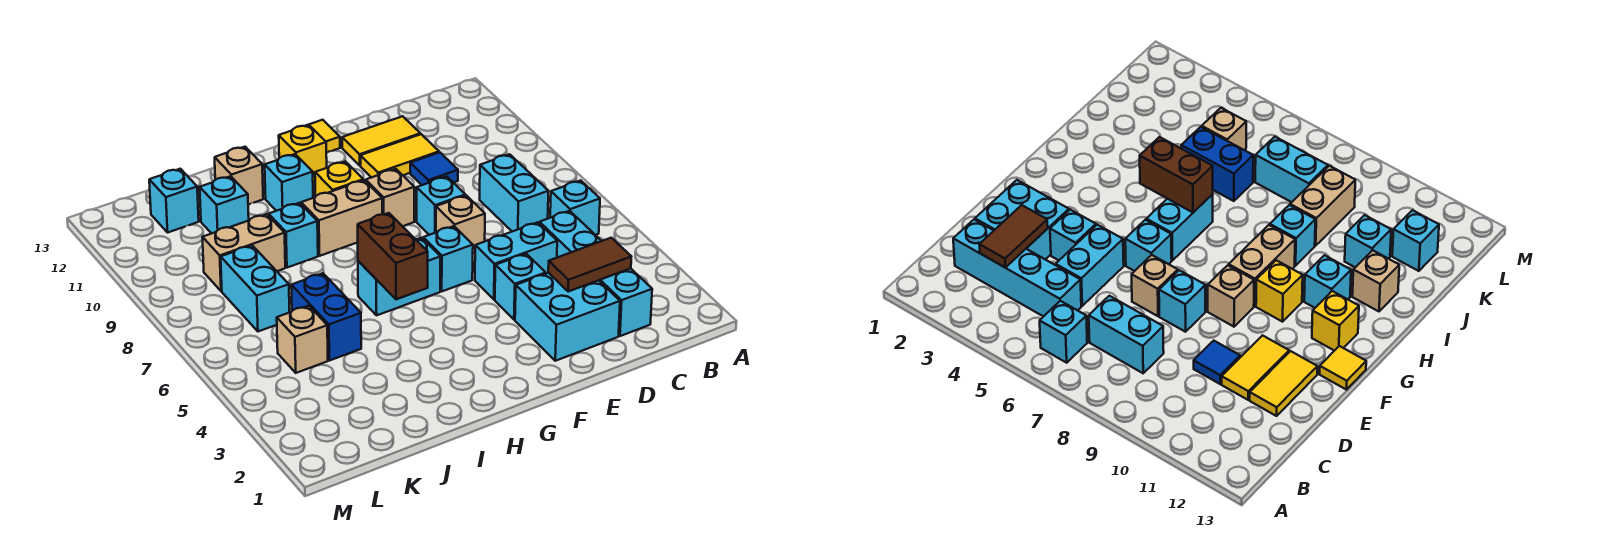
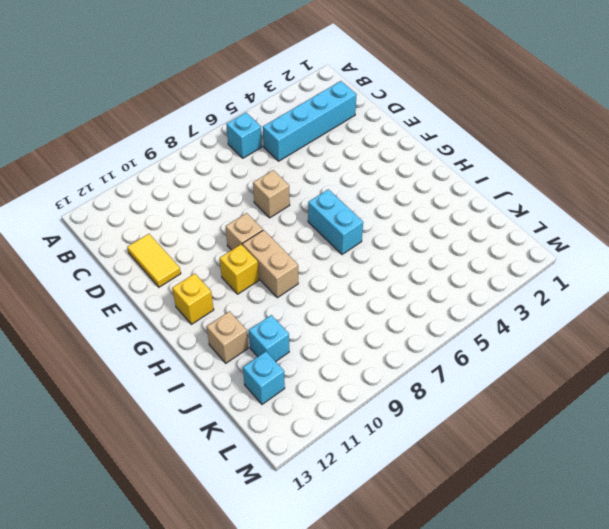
none -> cyan brick C7:C8 level 1
none -> cyan brick D2:E3 level 1
none -> cyan brick D5:E5 level 1

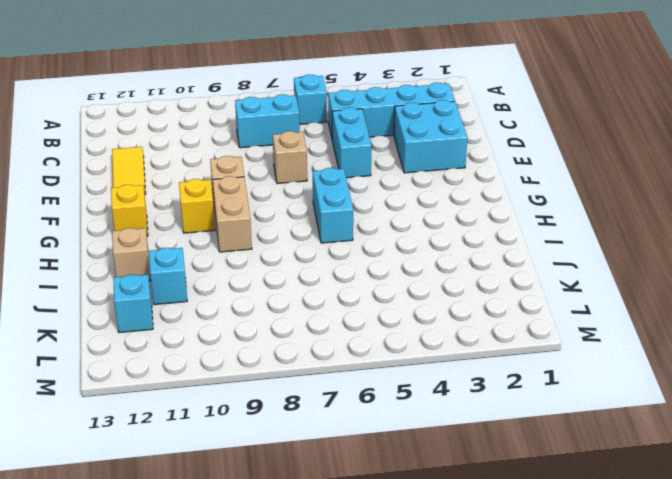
none -> blue tile D10 level 1
none -> yellow tile D11:E11 level 1
none -> cyan brick E4 level 1

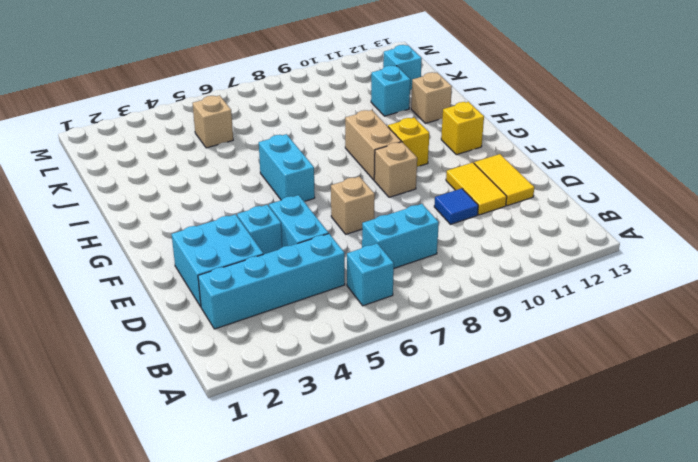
none -> cyan brick E8 level 1
none -> cyan brick F6 level 1
none -> yellow tile F13 level 1

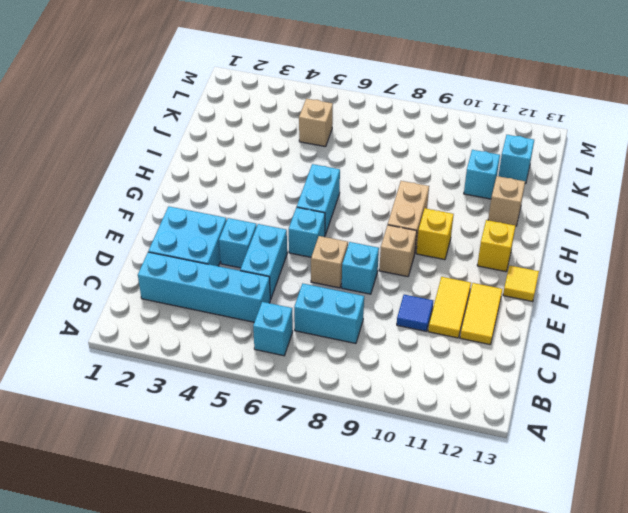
none -> cyan brick H11 level 1
none -> cyan brick I9 level 1
none -> blue brick J5:J6 level 1

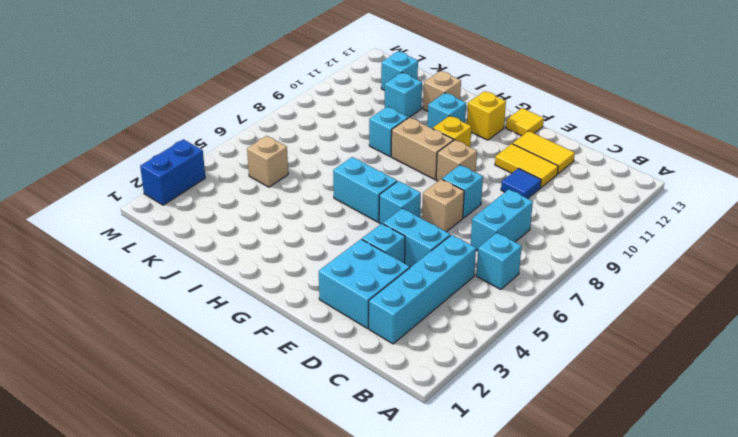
blue brick M2:M3 level 1 -> blue brick J5:J6 level 1
none -> tan brick J9:K9 level 1
none -> cyan brick K7:K8 level 1
none -> brown tile C3:D3 level 2

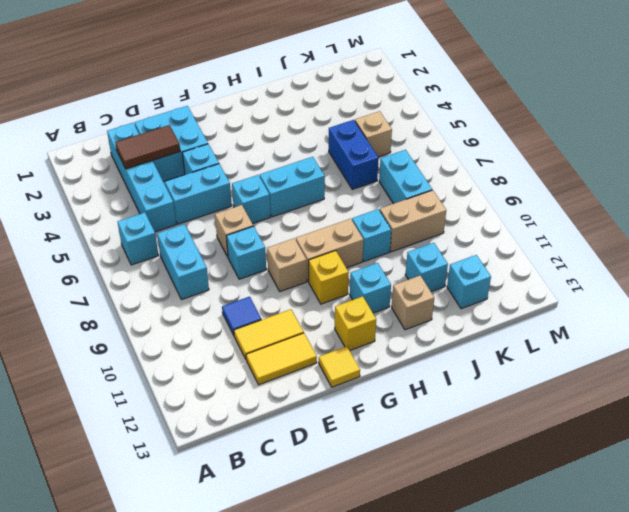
none -> brown brick H5:H6 level 2

